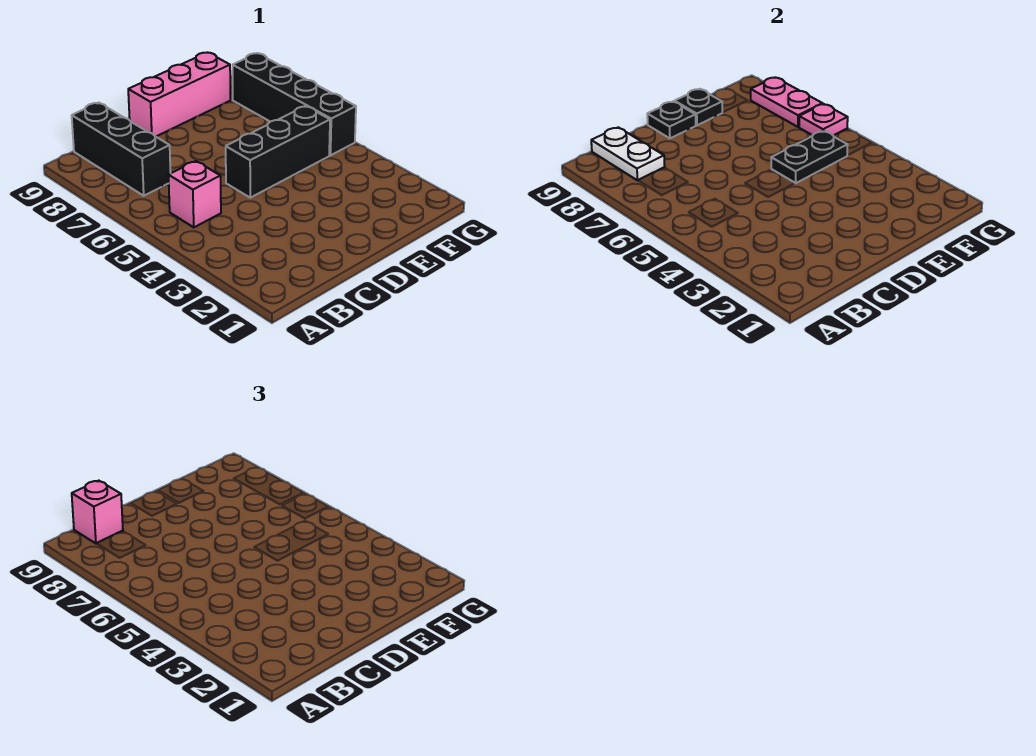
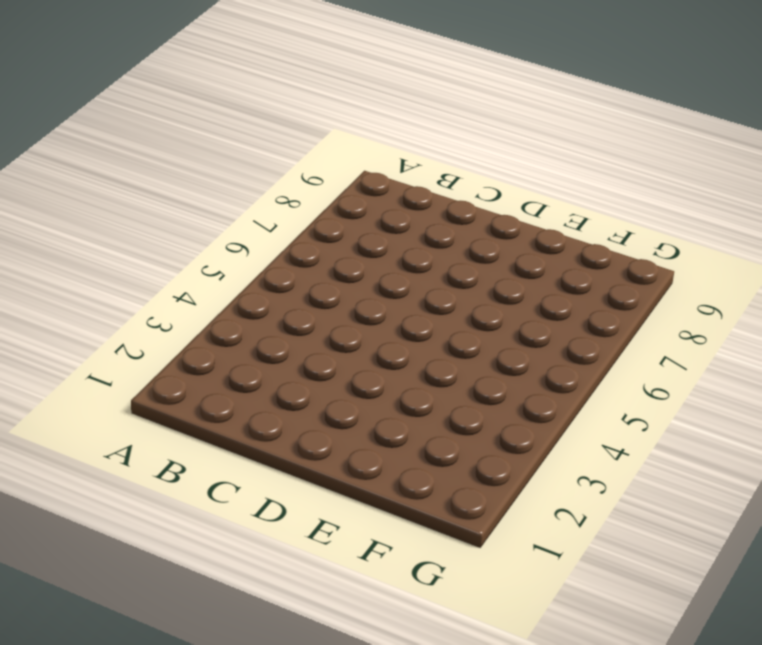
none -> pink brick B5 level 1
none -> black brick B7:B9 level 1
none -> black brick D5:F5 level 1

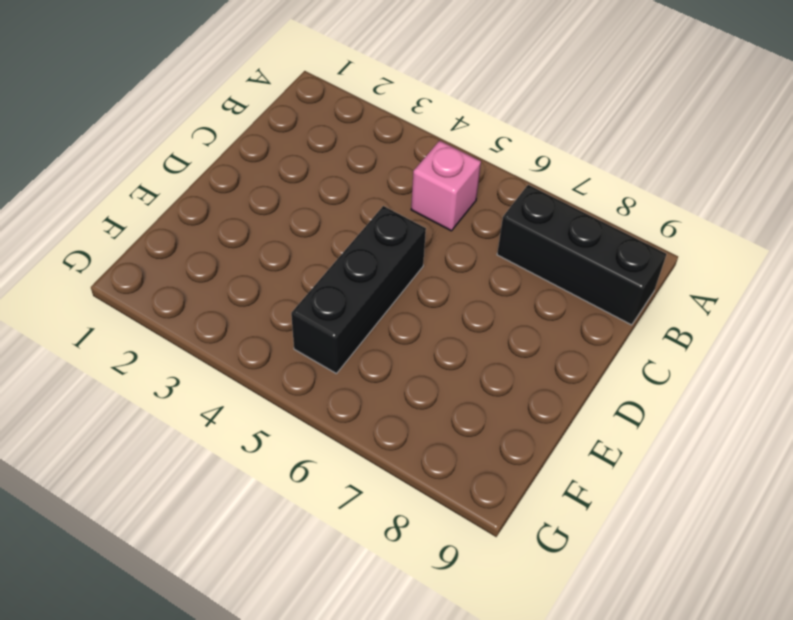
none -> pink brick D9:F9 level 1
none -> black brick G5:G8 level 1
none -> white plate B8:B9 level 2

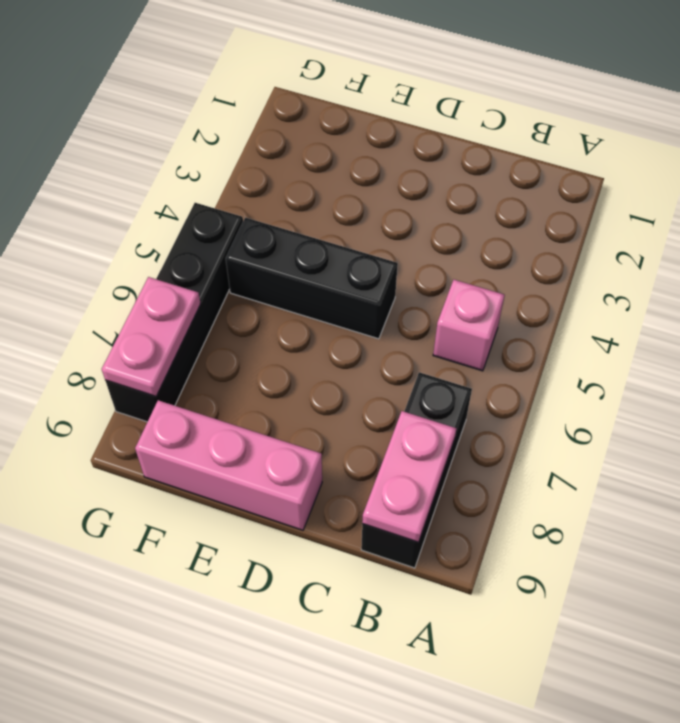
pink plate B8:B9 level 2 -> white plate B8:B9 level 2
none -> black plate D9 level 2
none -> black plate E5:F5 level 2
none -> black plate E9 level 2

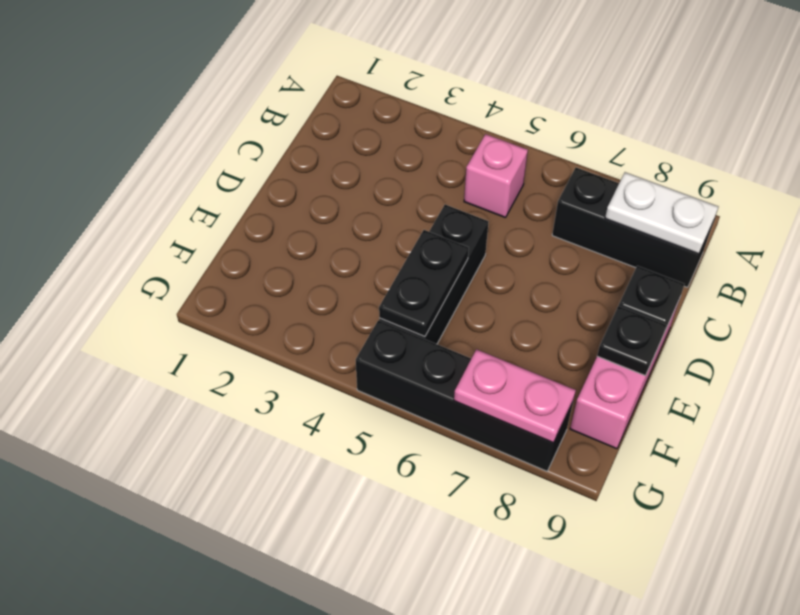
none -> pink plate G6 level 2
none -> pink brick B9 level 3

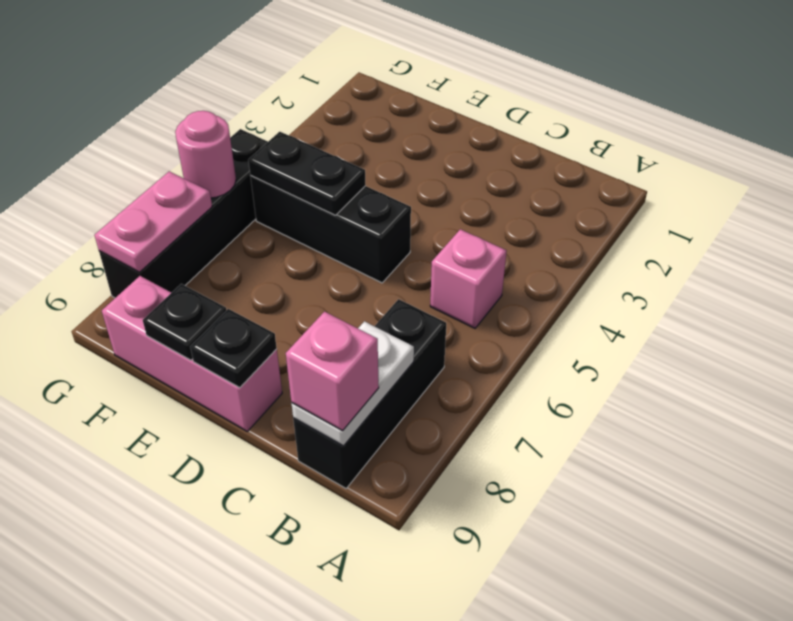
pink round brick G6 level 2 -> pink plate G6 level 2

